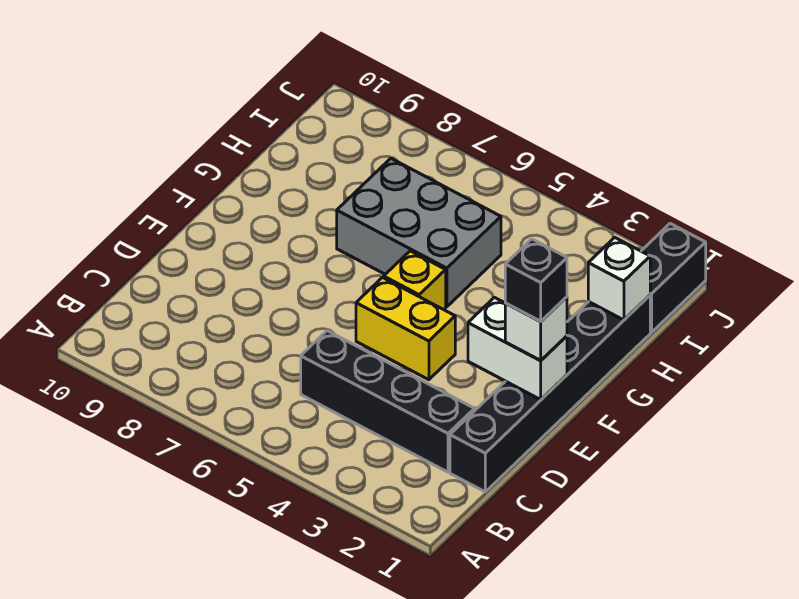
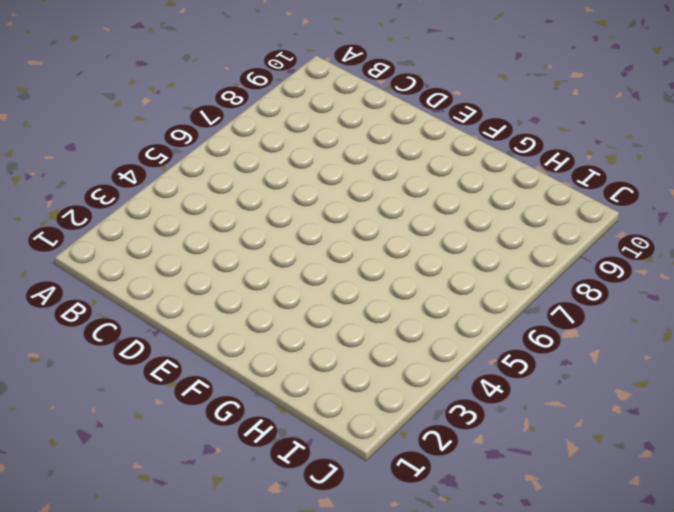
none -> black brick C1:H1 level 1
none -> black brick C2:C5 level 1

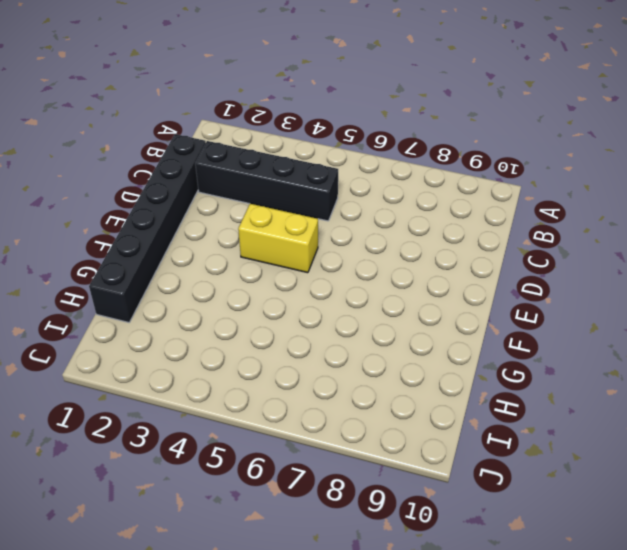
none -> yellow brick F5 level 1
none -> grey brick G5:H7 level 1

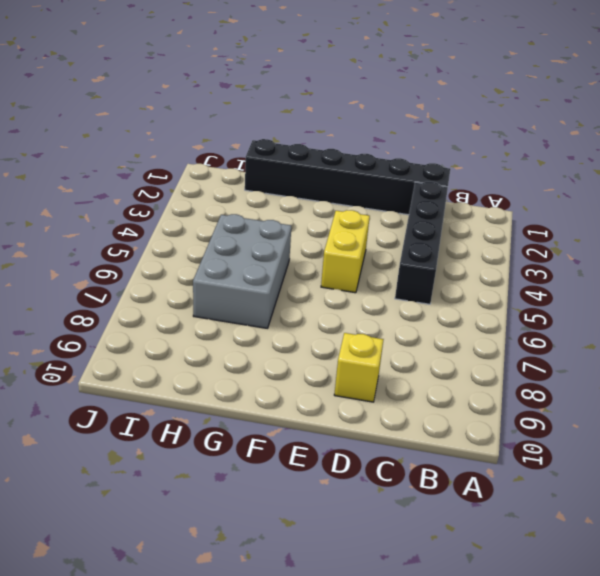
yellow brick D9 level 1 -> yellow brick F5 level 1
none -> black brick I1:J1 level 1
none -> white brick E1:E2 level 2

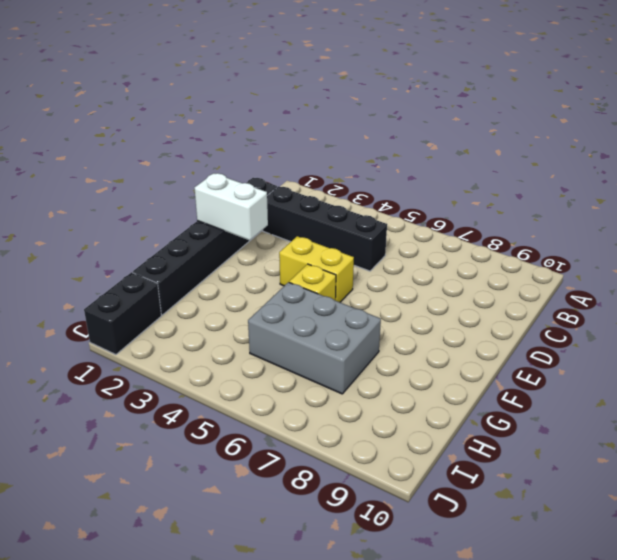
none -> white brick H1 level 2
none -> white brick E1 level 3

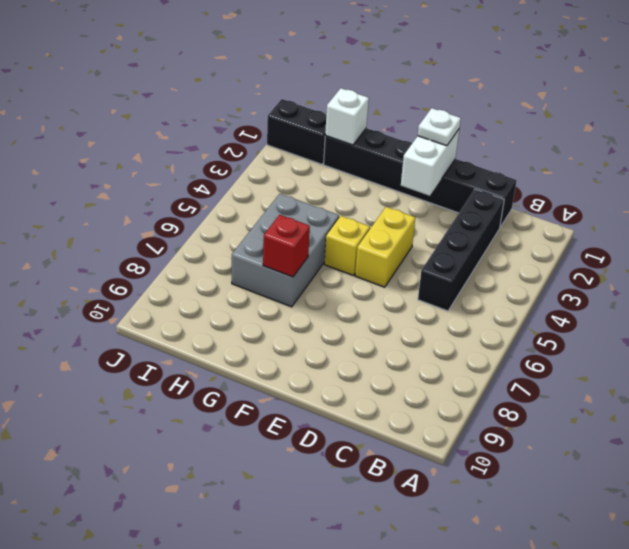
white plate E1 level 3 -> white brick E1 level 3
red brick G7 level 2 -> none
none -> black brick E1 level 4

